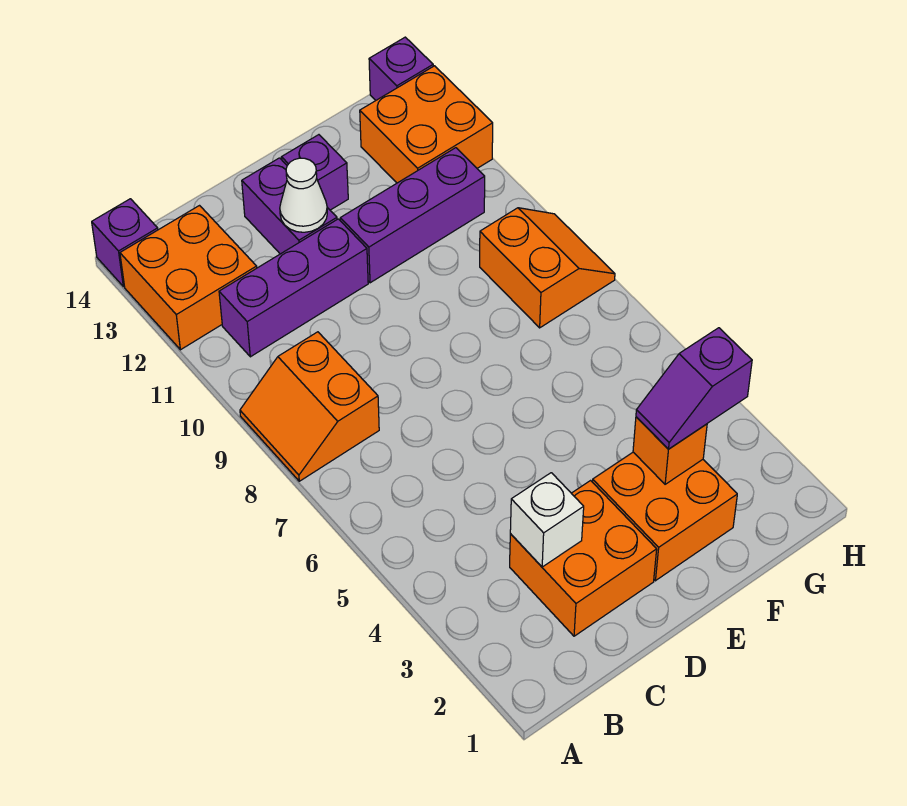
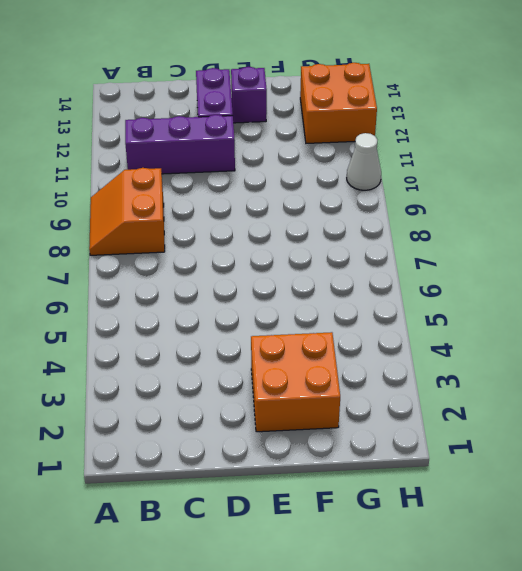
white cone H10 level 1 -> white cone D12 level 2
none -> orange brick A12:B13 level 1
none -> purple brick A14 level 1
none -> orange brick C2:D3 level 1

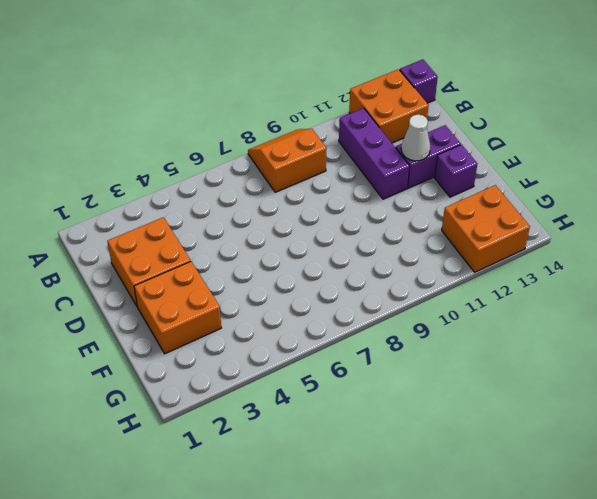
none -> purple brick E11:G11 level 1
none -> orange slope G8:H9 level 1 top G
none -> purple brick H14 level 1

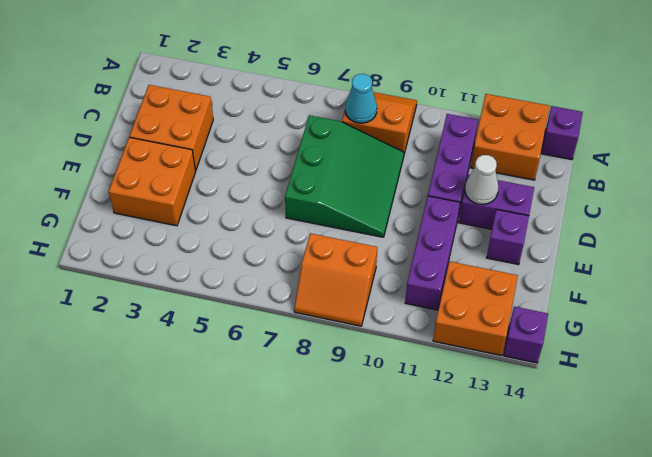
cyan cone B8 level 2 -> none
green slope C7:E9 level 1 top 7 -> none
none -> white brick C3 level 2
none -> orange brick F3 level 2
none -> purple slope F3:G3 level 3 top G

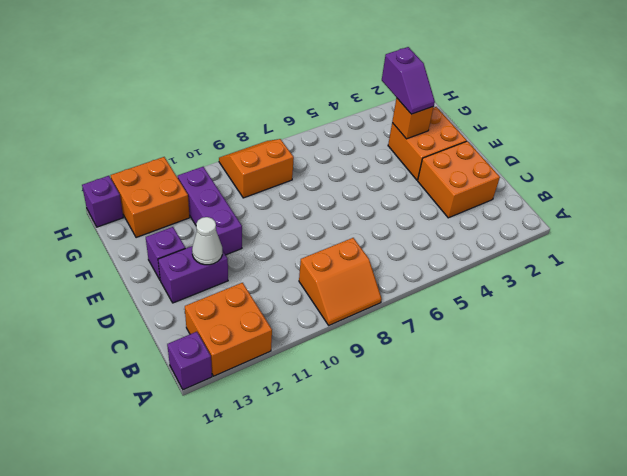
none -> purple brick B11:D11 level 1
none -> white brick C3 level 2

